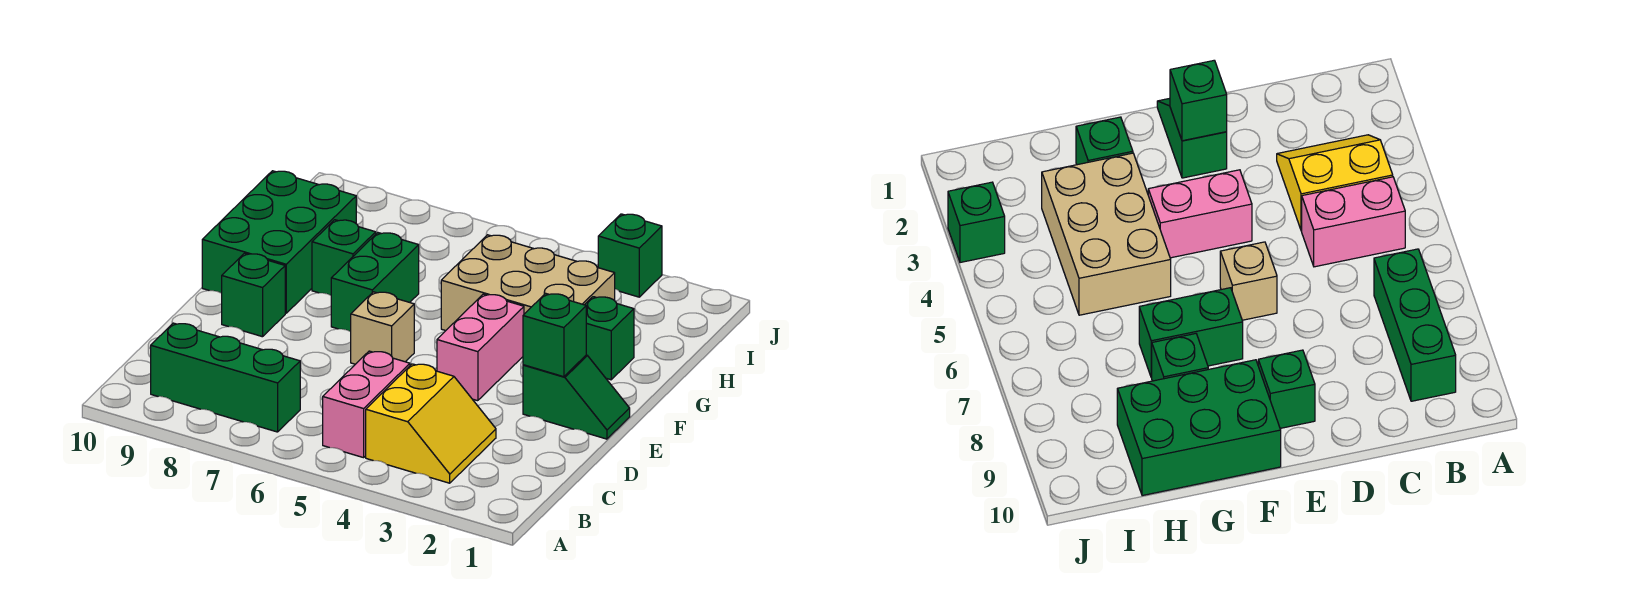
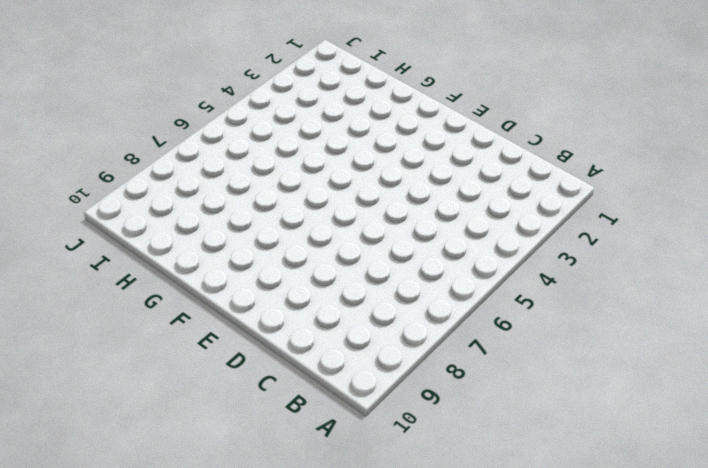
none -> yellow slope B3:C4 level 1 top 4
none -> pink brick B5:C5 level 1
none -> green brick B7:B9 level 1

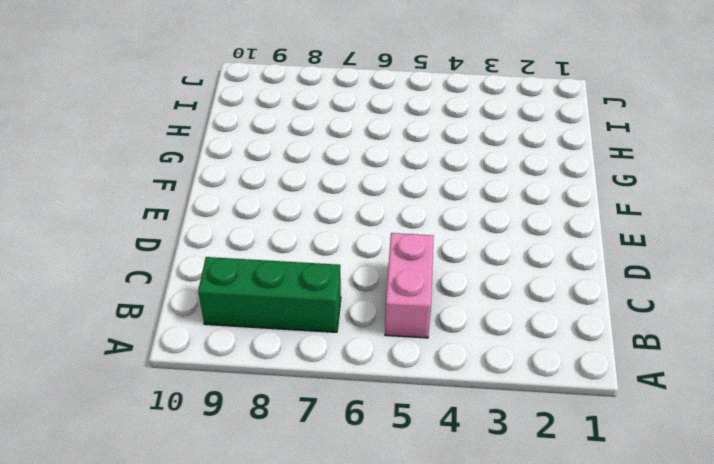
none -> yellow slope B3:C4 level 1 top 4
none -> green slope E1:E2 level 1 top 2
none -> pink brick E4:F4 level 1

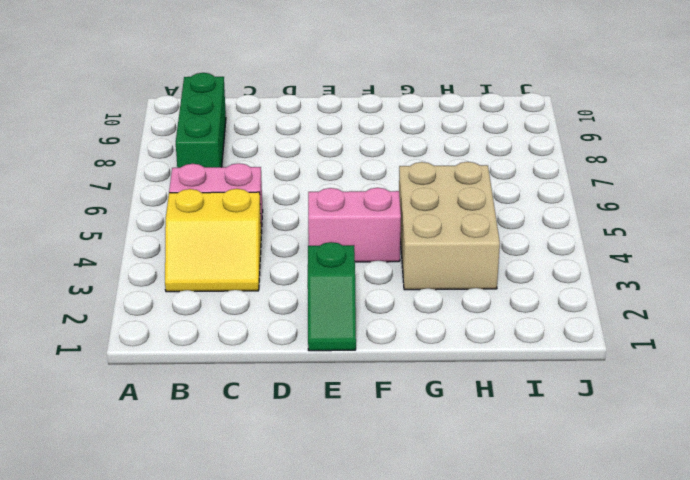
none -> tan brick E6 level 1
none -> green brick E9 level 1
none -> green brick F7:G7 level 1

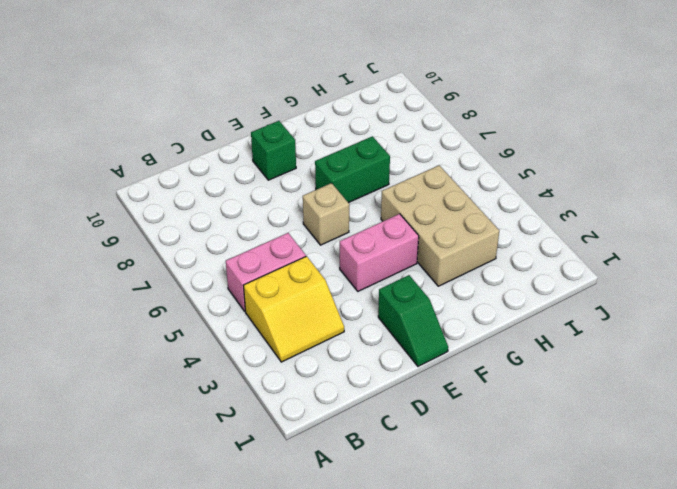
none -> green brick B7:B9 level 1
none -> green brick F9:H10 level 1
none -> green brick G2 level 1

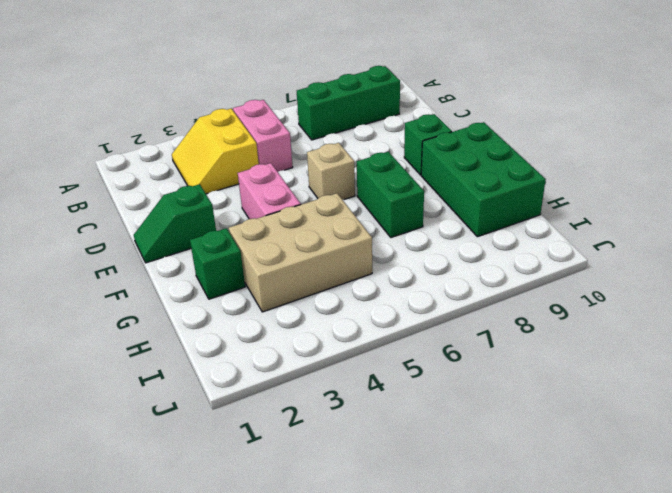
none -> green brick G8 level 1
none -> green brick J3 level 1
none -> green brick E2 level 2

